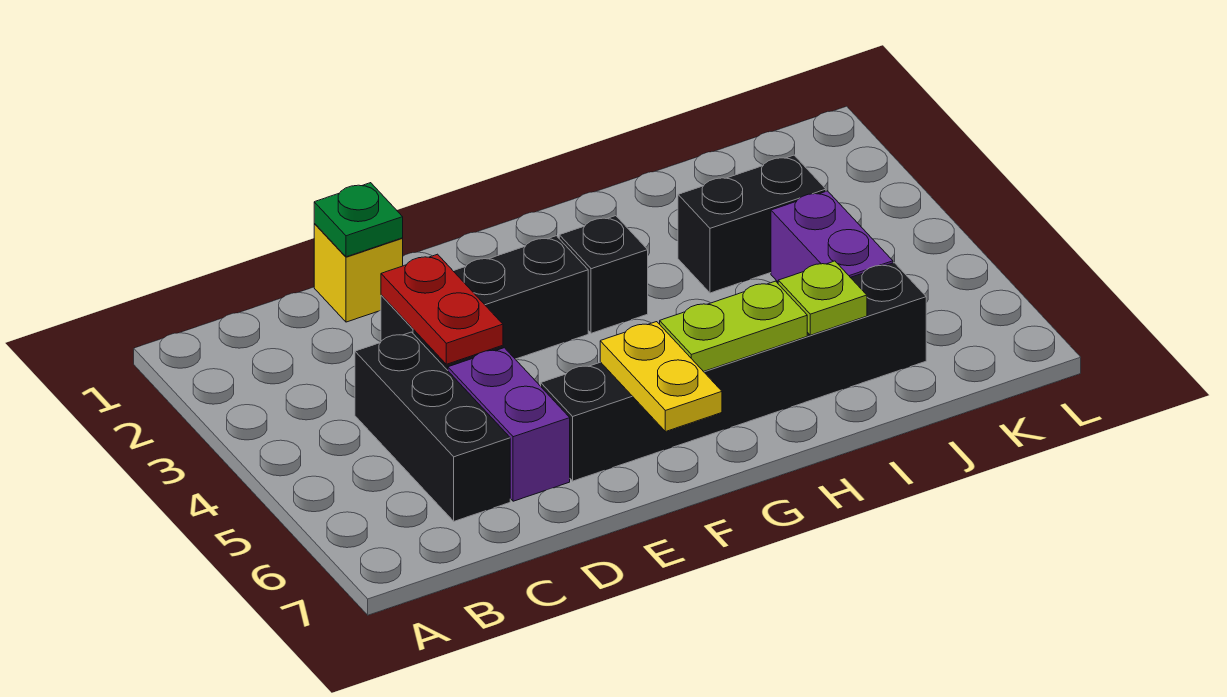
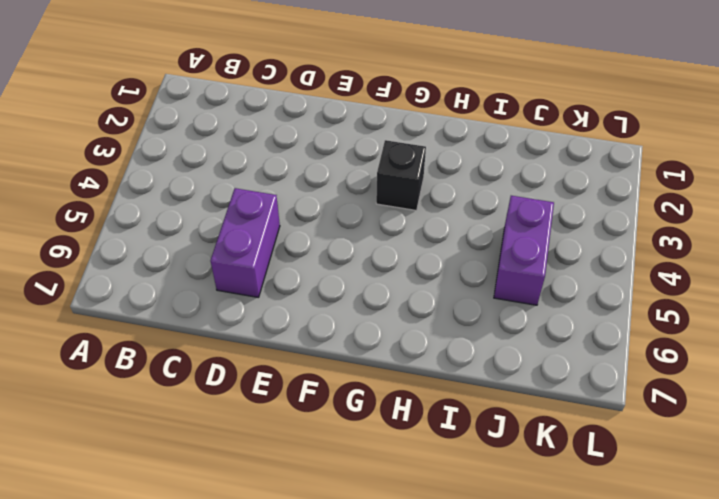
none -> black brick C4:C6 level 1
none -> yellow brick D1 level 1
none -> black brick D3:F3 level 1

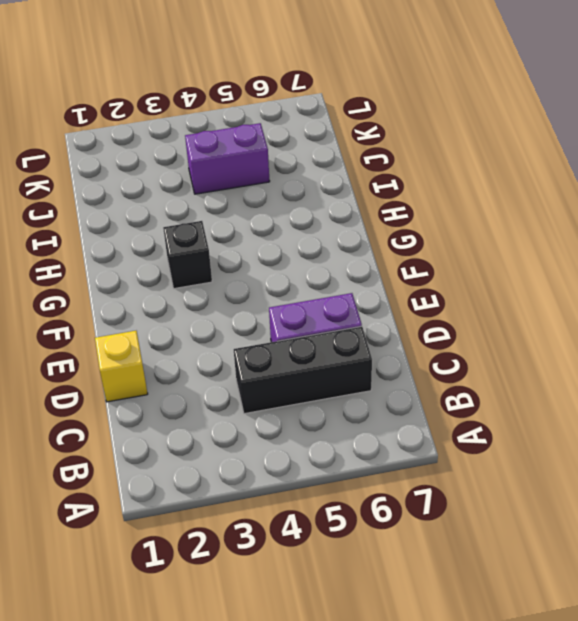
none -> black brick D3:F3 level 1
none -> black brick E6:J6 level 1
none -> black brick I3:J3 level 1

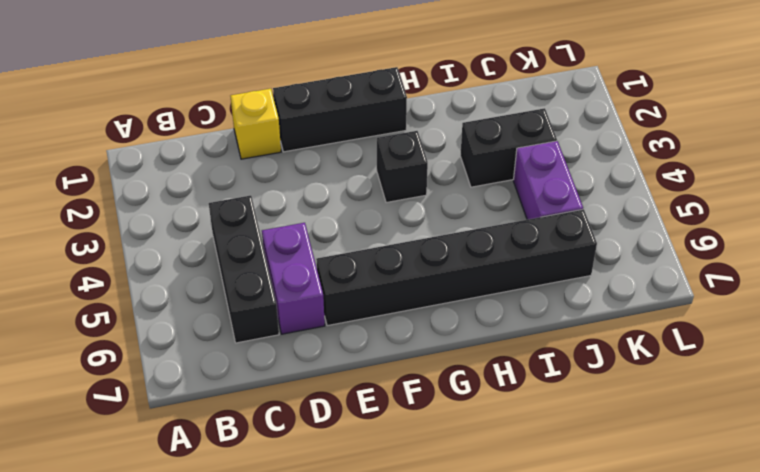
black brick E1:G1 level 1 -> black brick D3:F3 level 1
none -> green plate D1 level 2
none -> red plate D3:D4 level 2
none -> yellow plate F6:F7 level 2

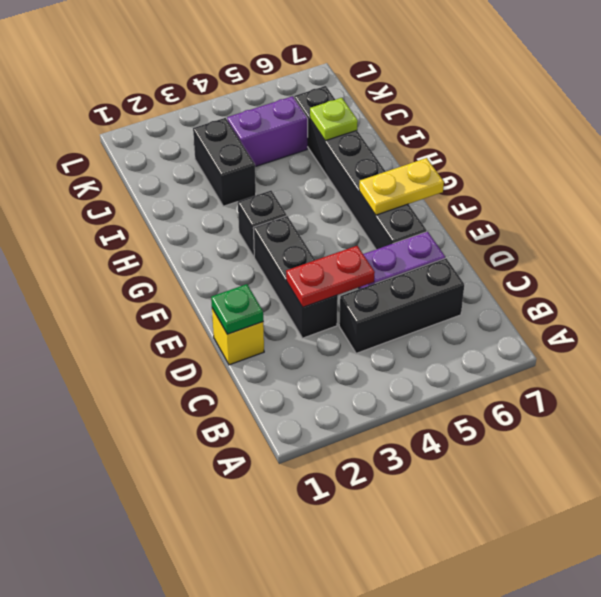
none -> lime plate G6:H6 level 2

